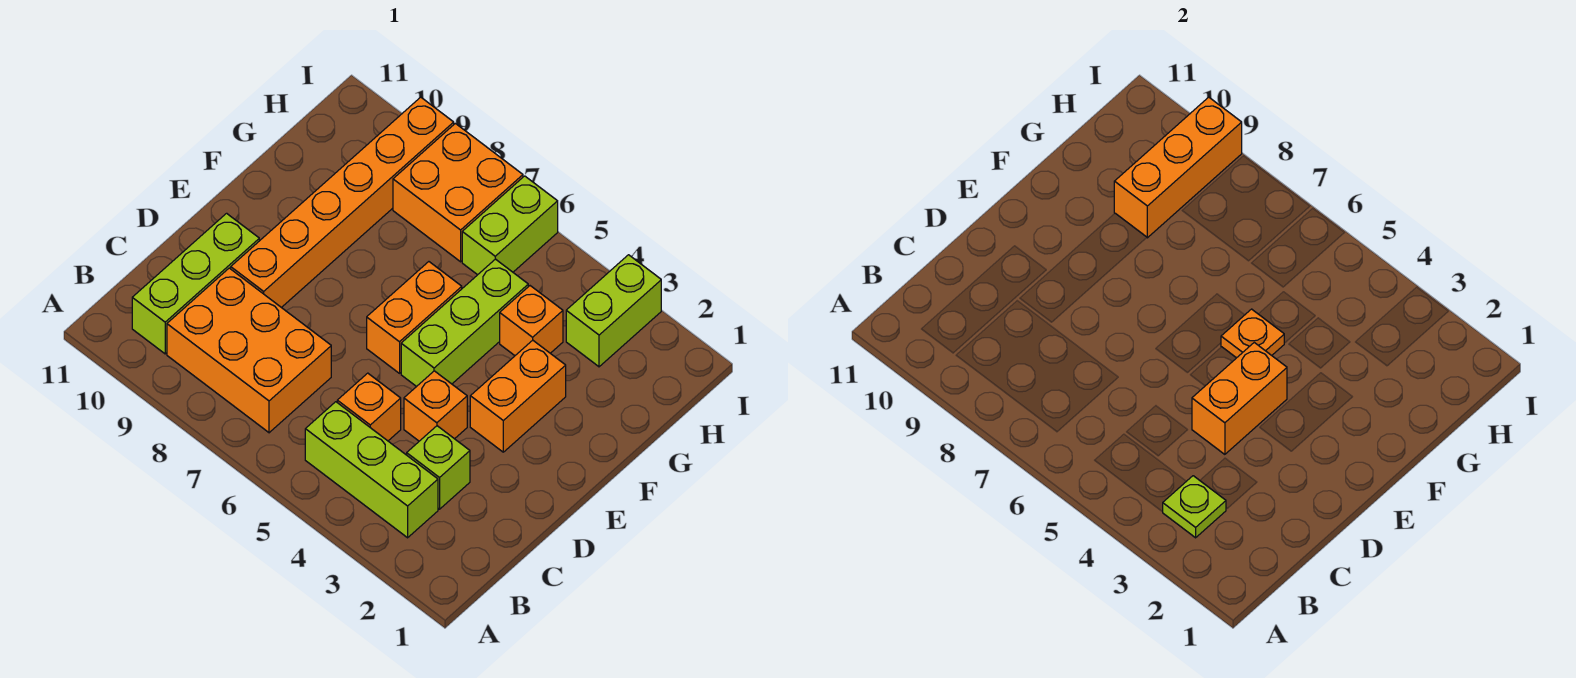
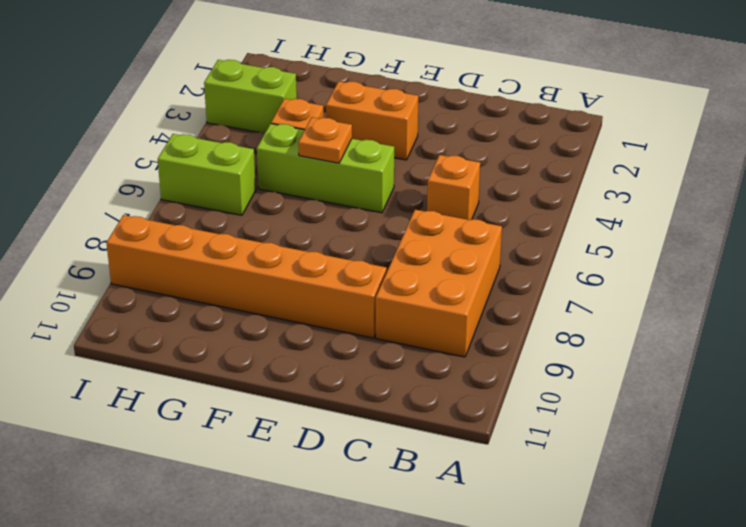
none -> lime brick B3:B5 level 1
none -> lime brick B10:D10 level 1
none -> lime brick C3 level 1

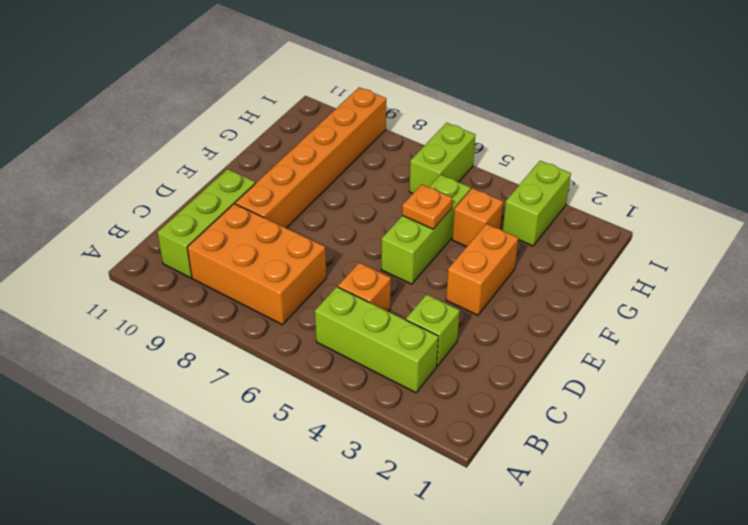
none -> orange brick D4 level 1
none -> orange brick E6:F6 level 1
none -> orange brick H7:I8 level 1

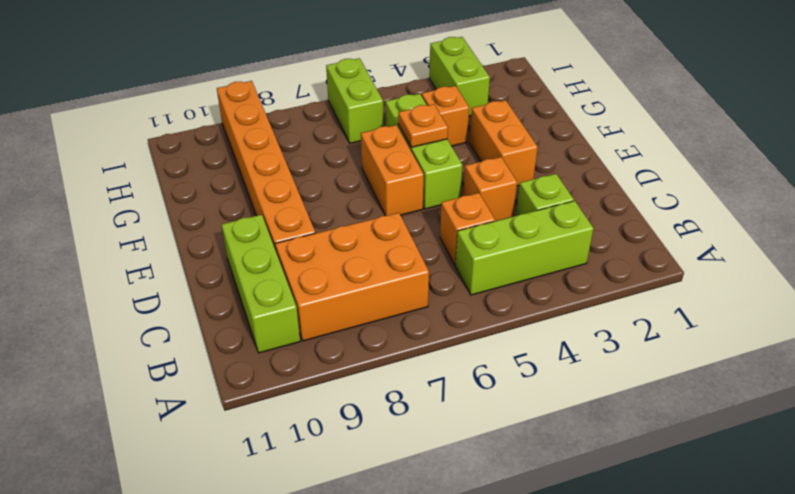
none -> orange brick H7:I8 level 1
none -> lime plate B3 level 2
none -> orange brick D4:E4 level 2

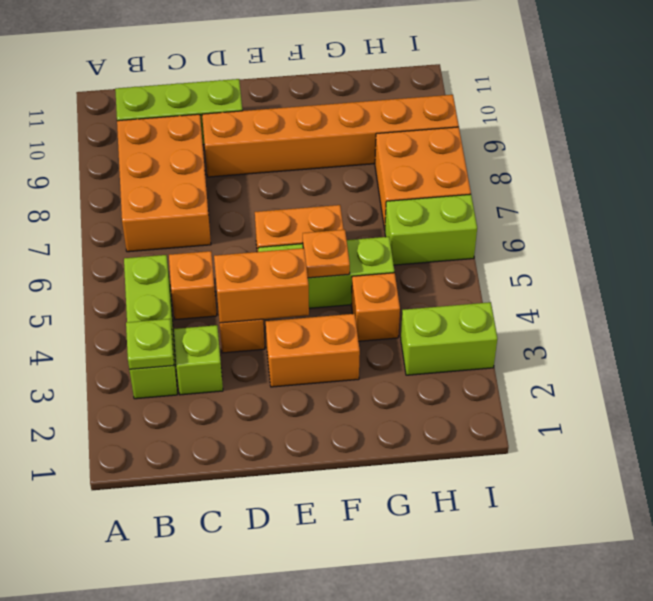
none -> orange brick G9:I9 level 2

